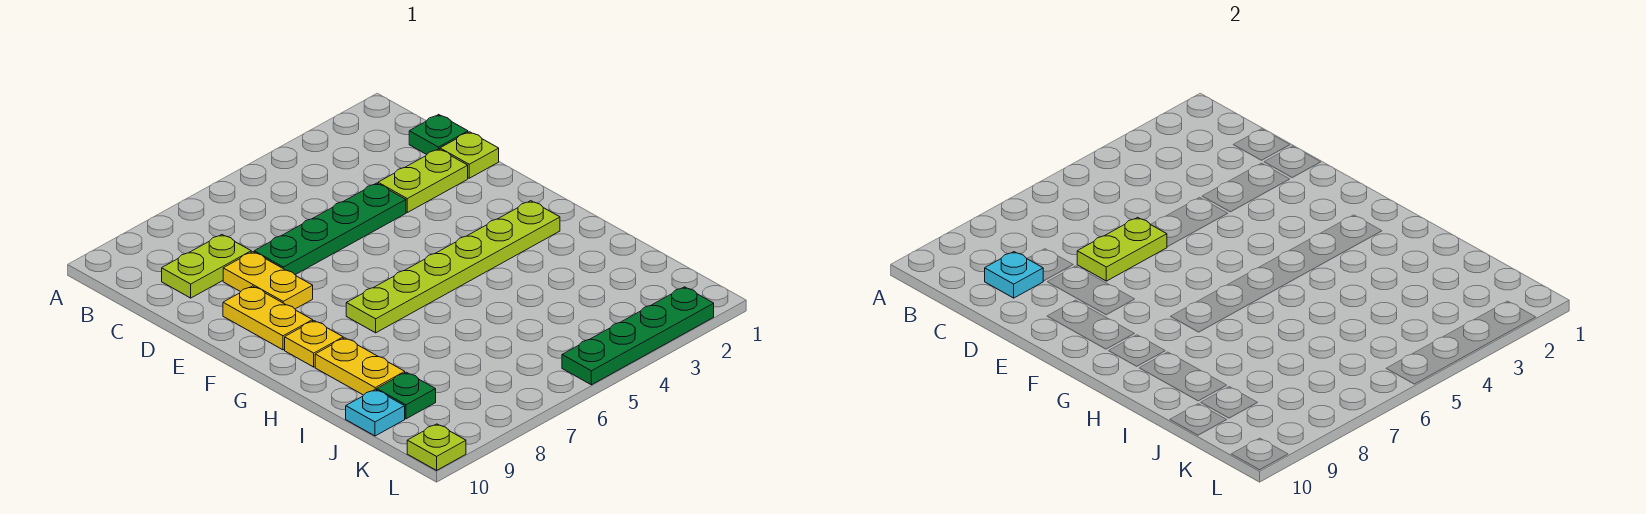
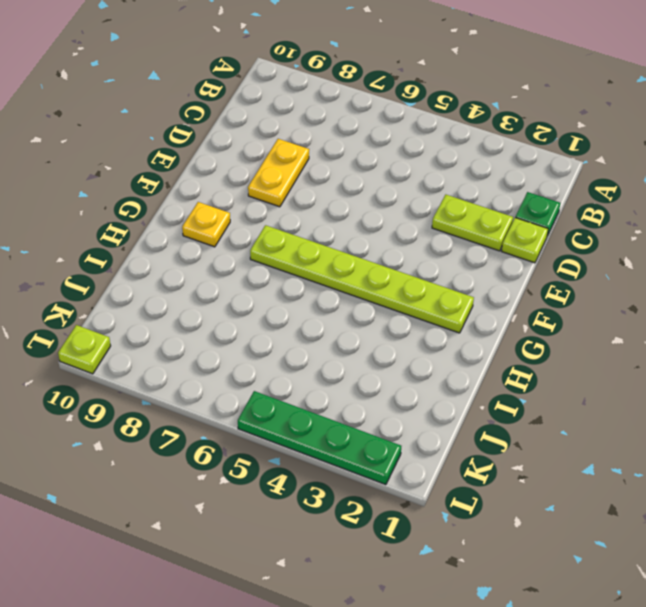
none -> lime plate C8:C9 level 1
none -> green plate D4:D7 level 1
none -> yellow plate E9:F9 level 1

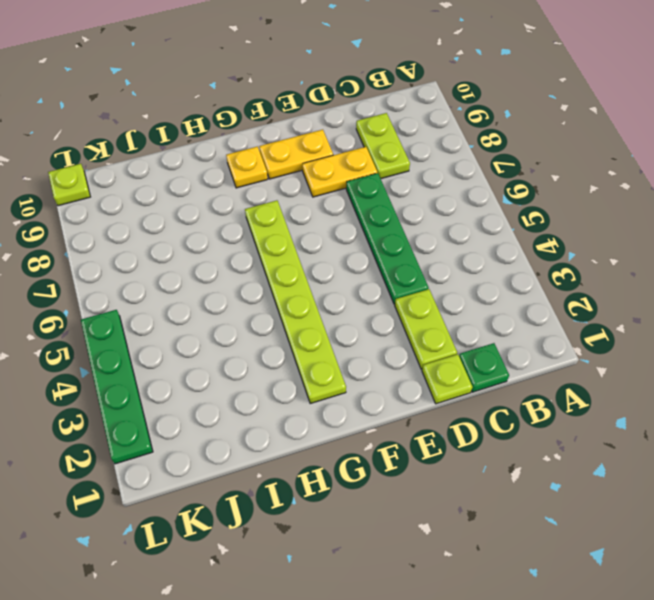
none -> yellow plate H9:I9 level 1
none -> green plate J9 level 1
none -> cyan plate J10 level 1

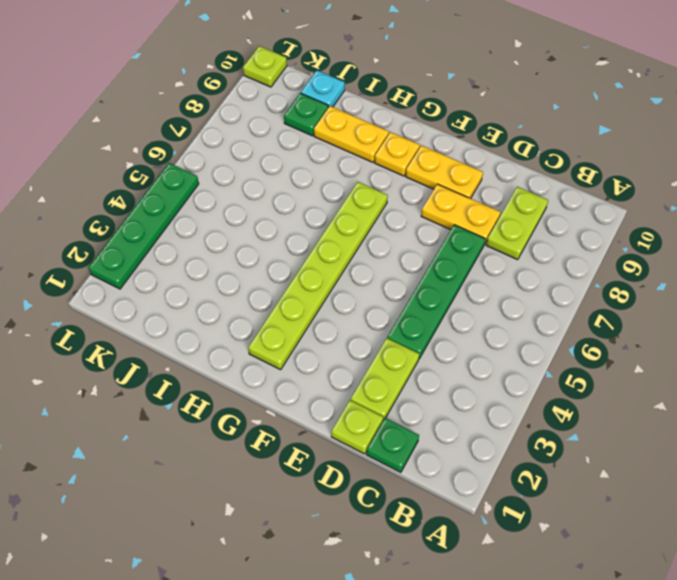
none -> cyan plate C9 level 2
none -> lime plate D6:D7 level 2

